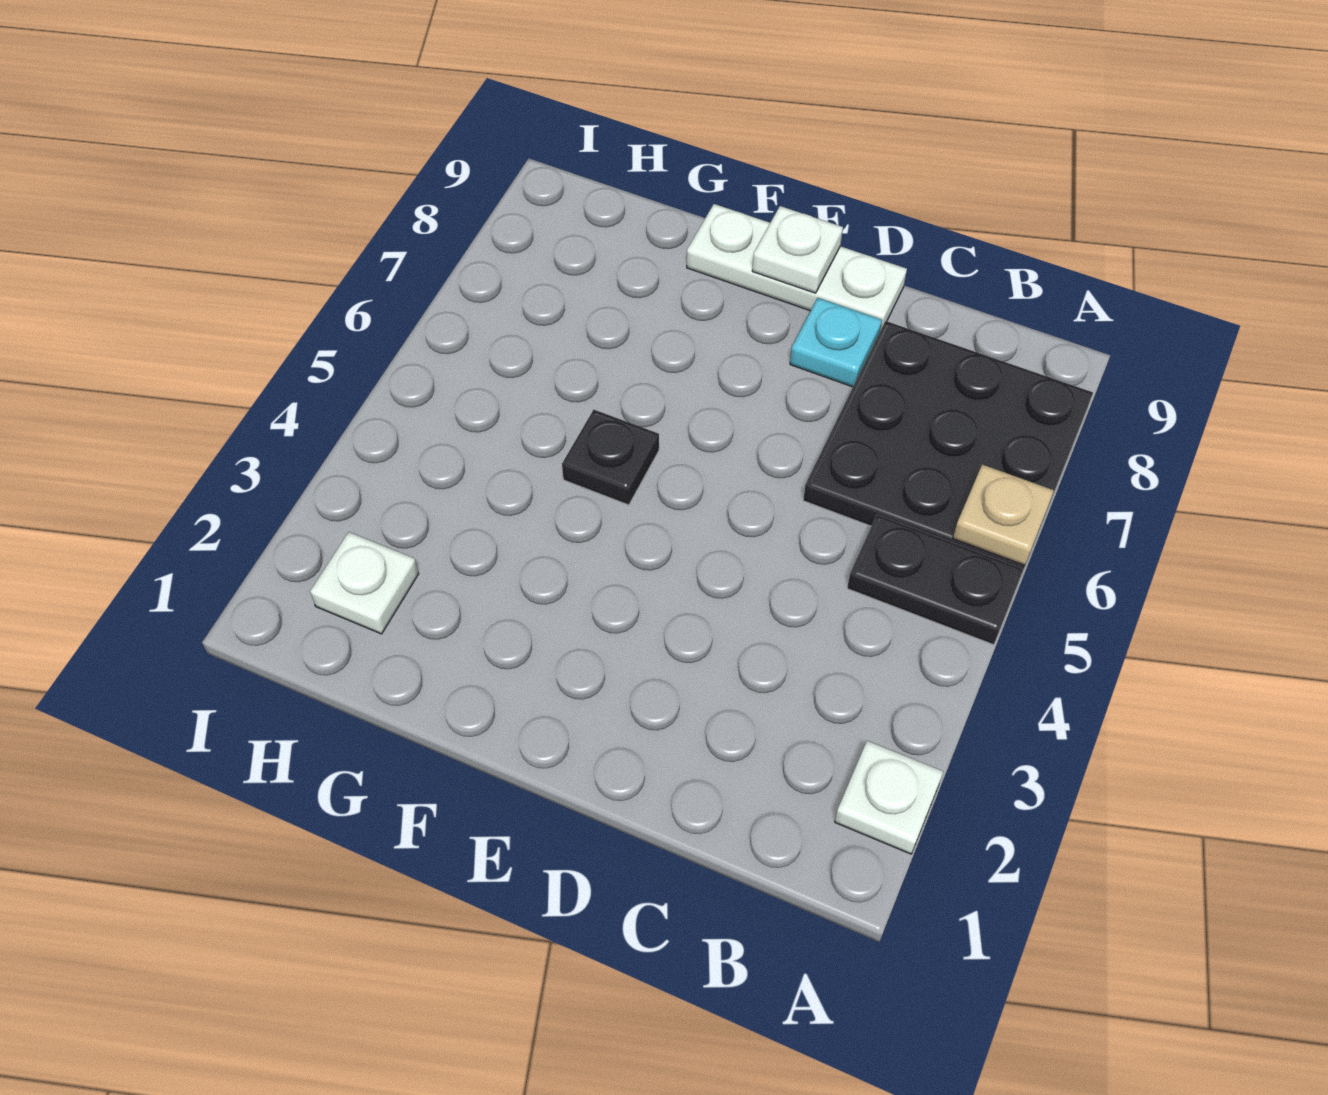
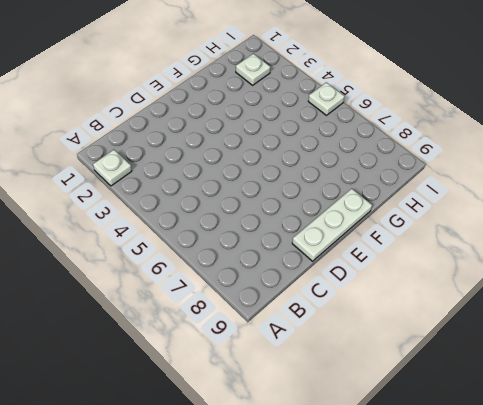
white plate I5 level 1 -> white plate E9 level 2
none -> black plate A5:B5 level 1
none -> black plate A6:C8 level 1

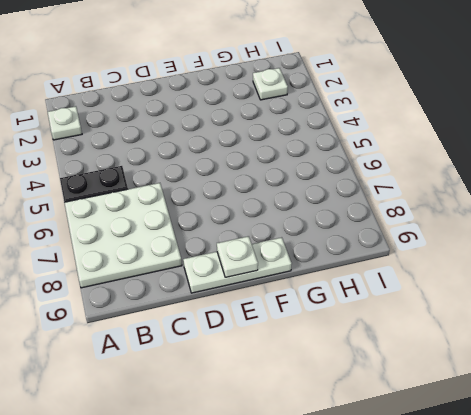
white plate A6:C8 level 1 -> black plate A6:C8 level 1
none -> cyan plate D8 level 1
none -> black plate F5 level 1

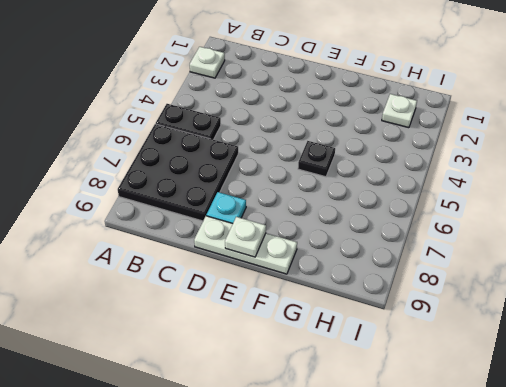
none -> tan plate A6 level 2

